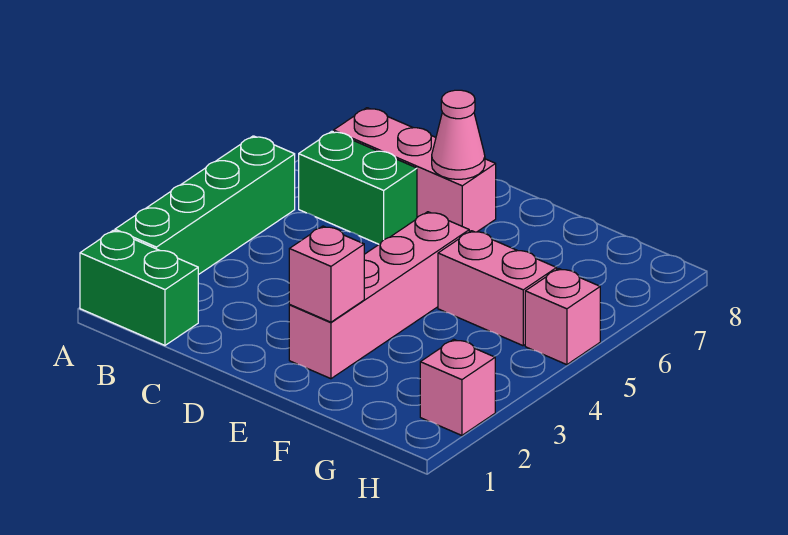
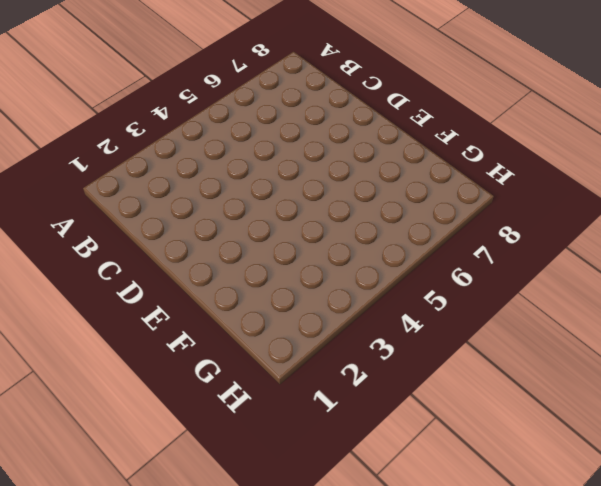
none -> green brick A1:B1 level 1
none -> green brick A2:A5 level 1

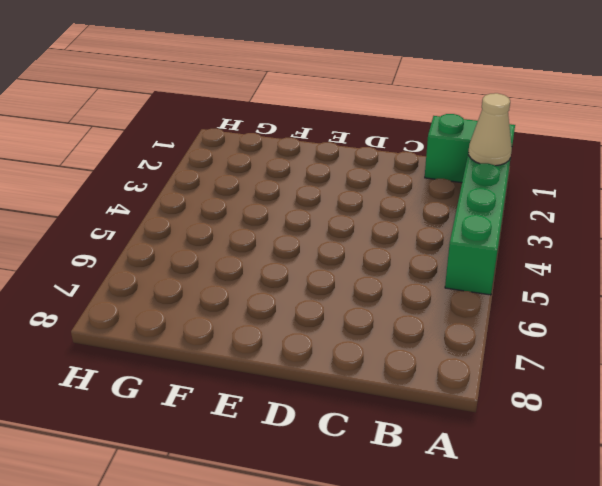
tan cone A2 level 2 -> none
none -> green brick B6:C6 level 1
none -> pink brick B7:D7 level 1

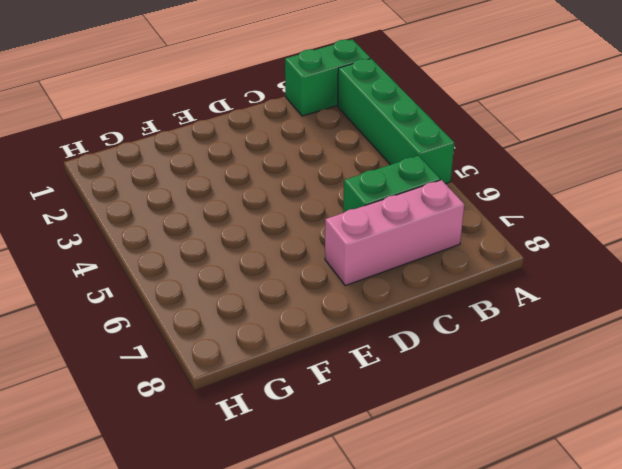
none -> pink brick E2:E5 level 1
none -> pink brick F5:G5 level 1

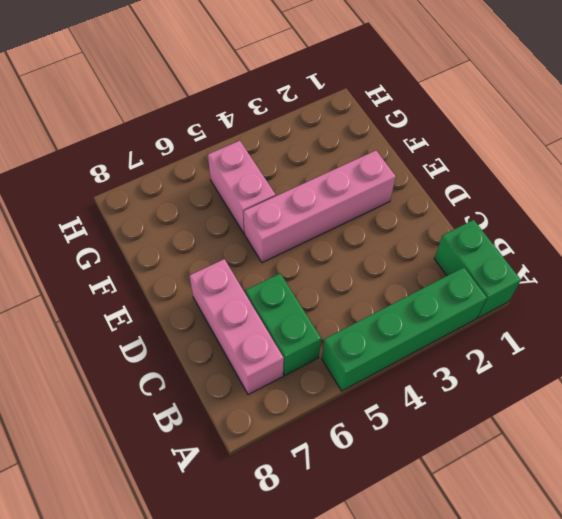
none -> pink brick H2 level 1
none -> pink brick H5 level 1

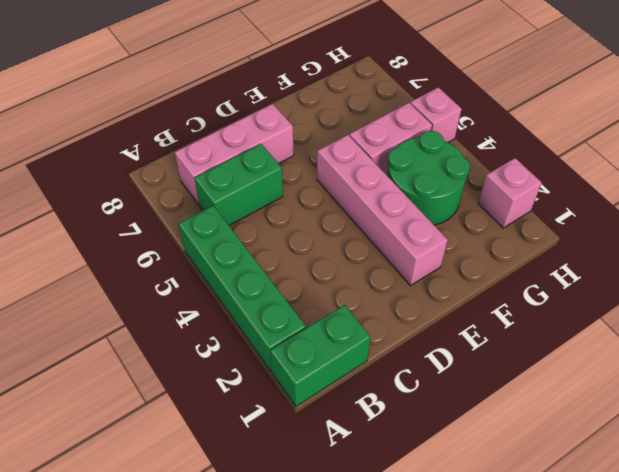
green round brick F3:G4 level 1 -> none
none -> pink cone D7 level 2
none -> pink brick E2 level 2

